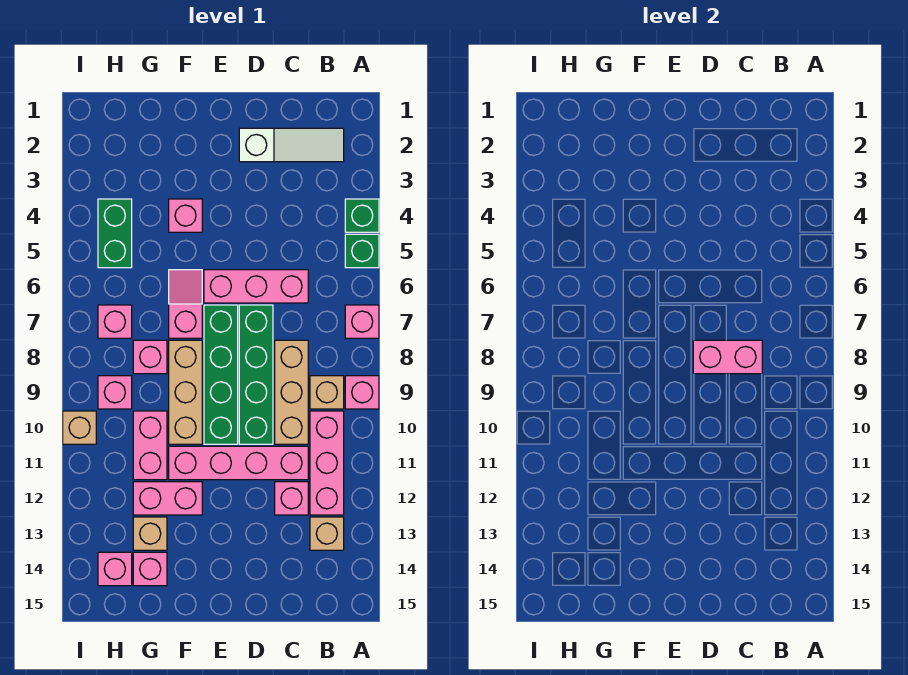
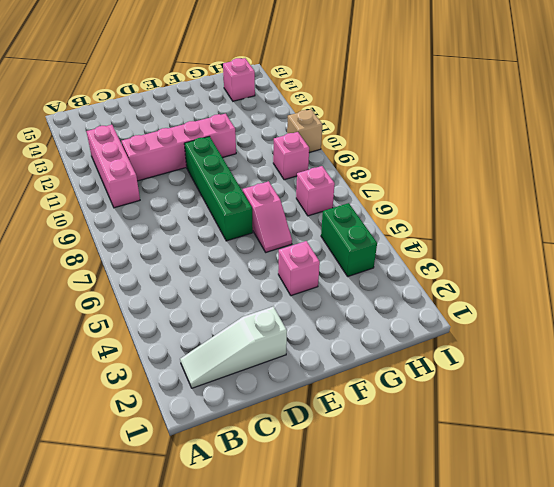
none -> green brick A4 level 1
none -> green brick A5 level 1
none -> pink brick A7 level 1

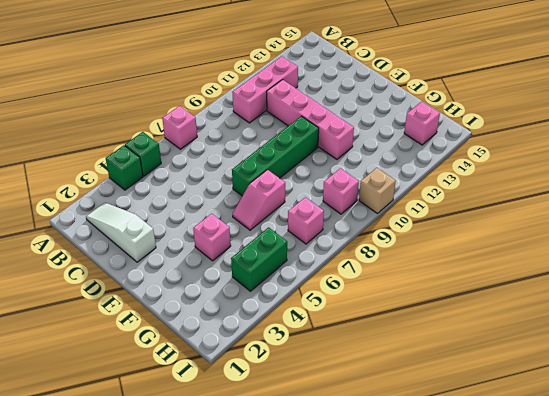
none -> pink brick A9 level 1
none -> tan brick B9 level 1
none -> tan brick B13 level 1

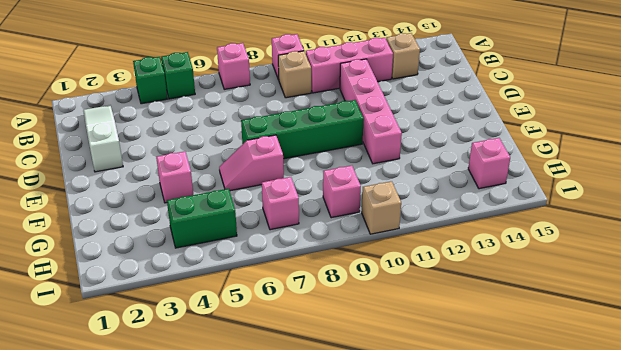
none -> pink brick C6:E6 level 1
none -> tan brick C8:C10 level 1
none -> pink brick C12 level 1

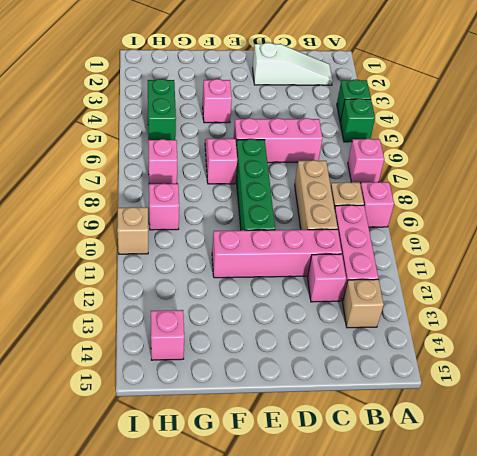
none -> green brick D7:D10 level 1
none -> tan brick F8:F10 level 1
none -> pink brick F12:G12 level 1

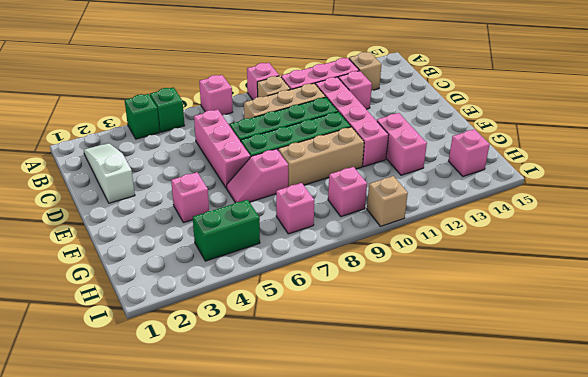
none -> pink brick G8 level 1
none -> pink brick G10:G11 level 1
none -> tan brick G13 level 1

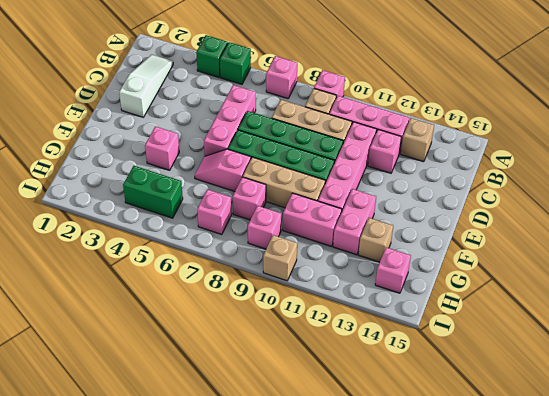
none -> pink brick G14 level 1
none -> pink brick C8:D8 level 2

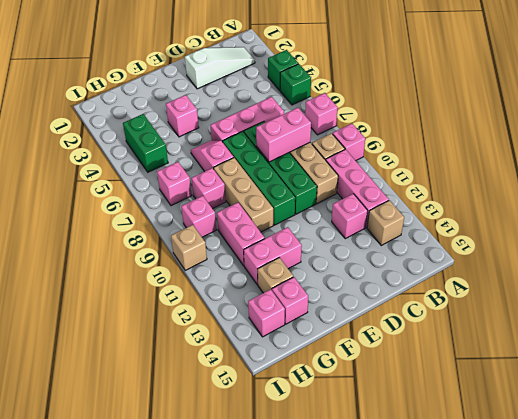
none -> pink brick C11:F11 level 1

